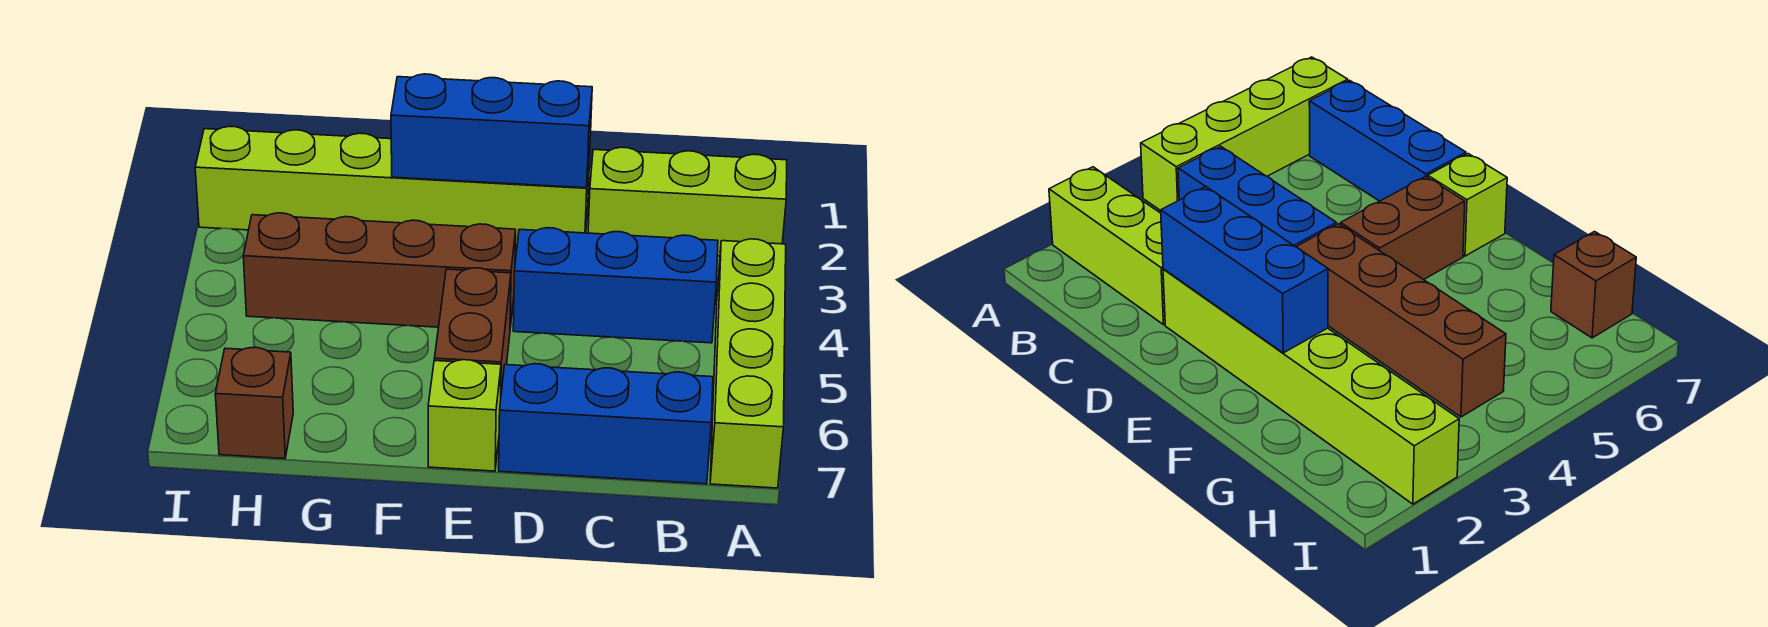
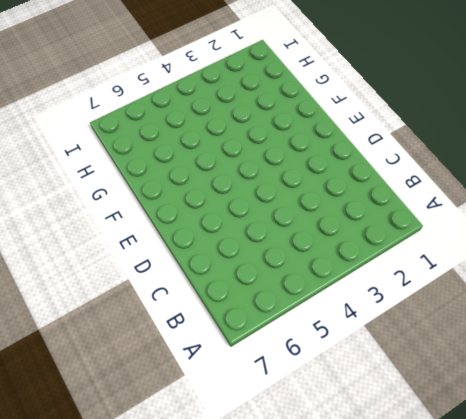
none -> lime brick A2:C2 level 1
none -> lime brick A4:A7 level 1

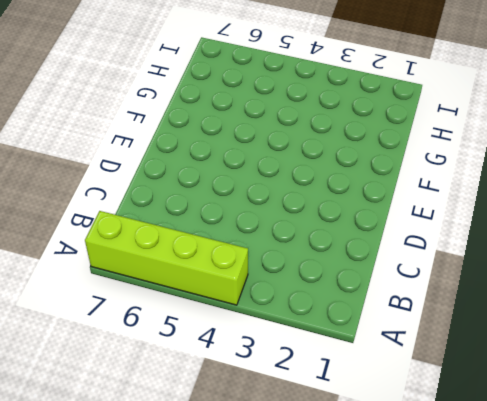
none -> lime brick A2:C2 level 1
none -> blue brick B4:D4 level 1

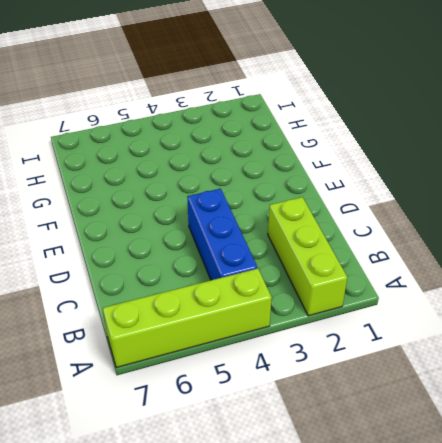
none -> blue brick B7:D7 level 1
none -> lime brick D2:I2 level 1

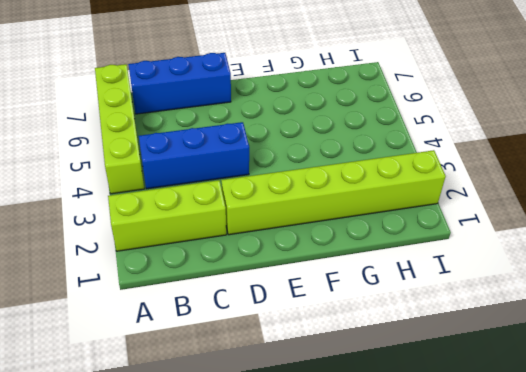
none -> brown brick E4:H4 level 1
none -> brown brick E5:E6 level 1

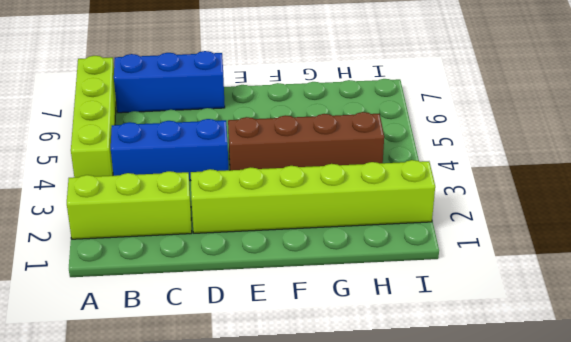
none -> brown brick E5:E6 level 1
none -> lime brick E7 level 1

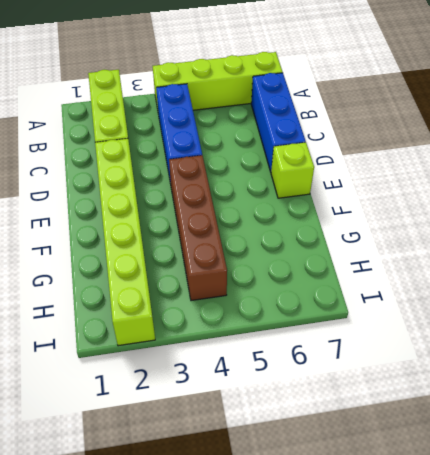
none -> brown brick E5:E6 level 1
none -> brown brick H7 level 1

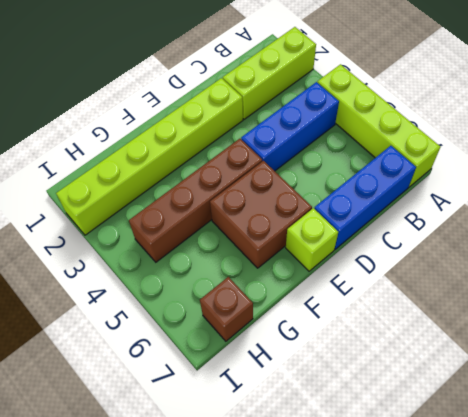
brown brick E5:F6 level 1 -> brown brick E5:E6 level 1
none -> blue brick D2:F2 level 2

